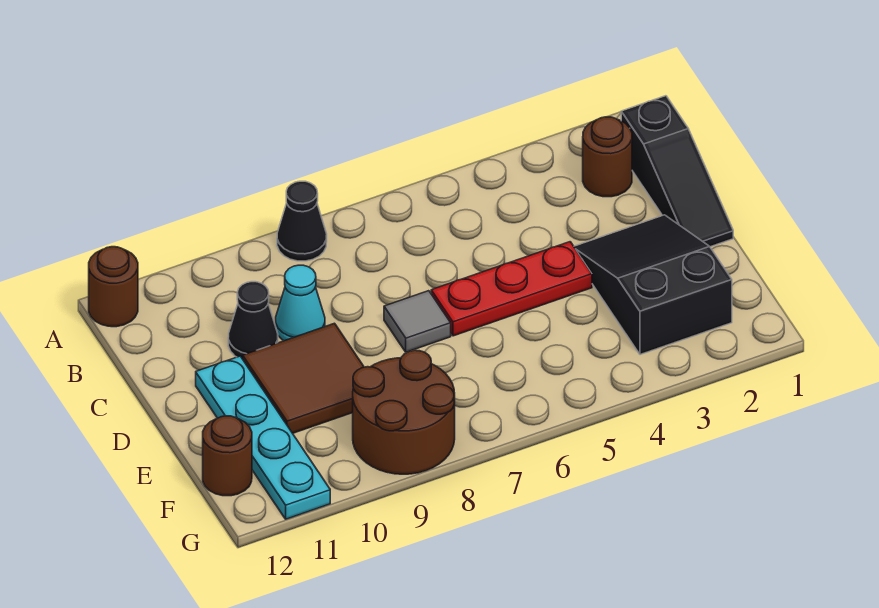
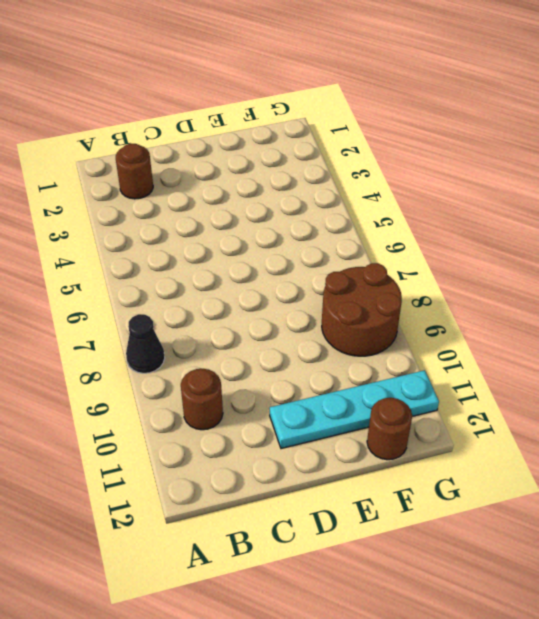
brown round brick B10 level 1 -> brown round brick A12 level 1
none -> black slope B1:D1 level 1 top B
none -> cyan cone C9 level 1
none -> black cone C10 level 1

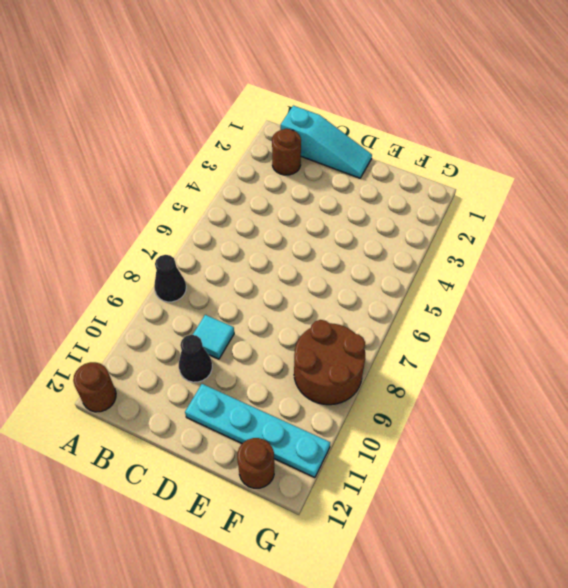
cyan slope B1:D1 level 1 top B -> black slope B1:D1 level 1 top B
cyan tile C9 level 1 -> cyan cone C9 level 1
none -> black slope D2:F3 level 1 top F
none -> red plate D4:D6 level 1
none -> grey tile D7 level 1

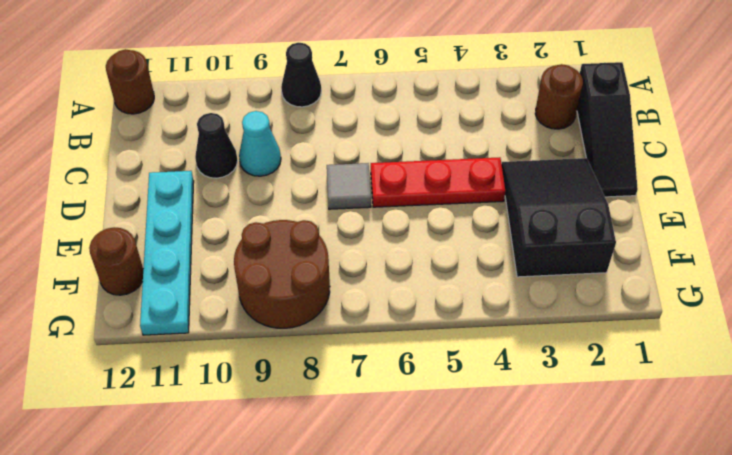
none -> brown tile D9:E10 level 1

